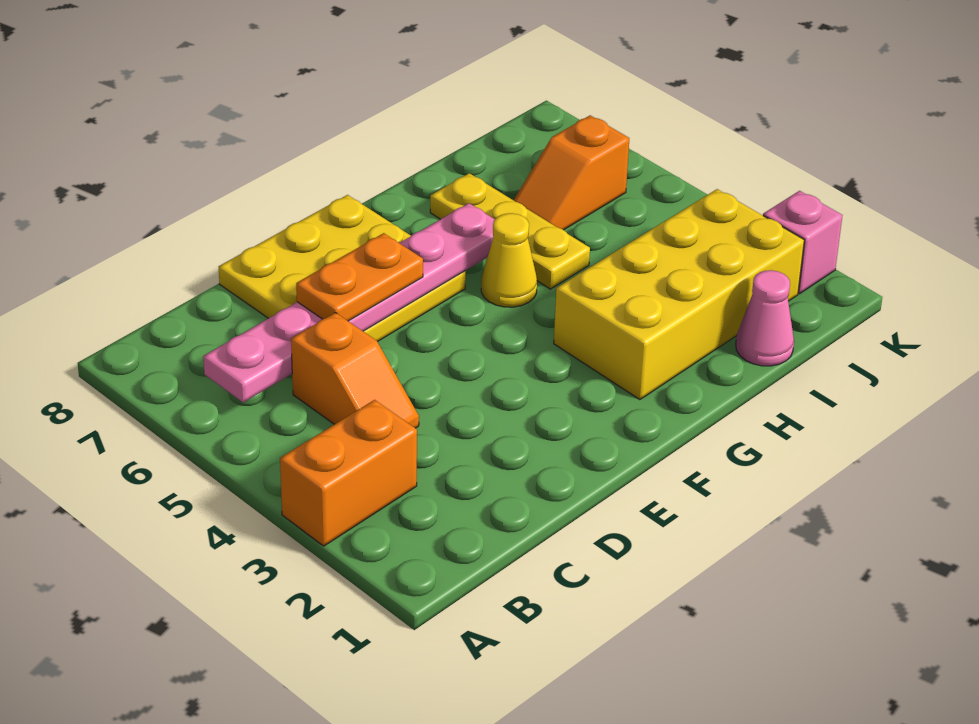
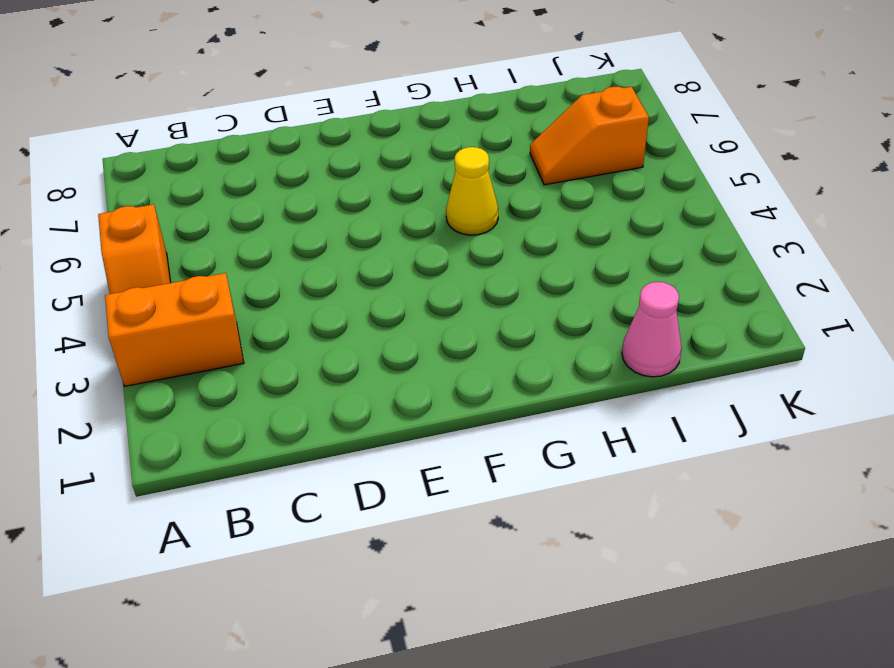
orange slope A4:A5 level 1 top 5 -> orange slope C4:C5 level 1 top 5
none -> yellow plate D6:F8 level 1
none -> yellow brick G2:J3 level 1

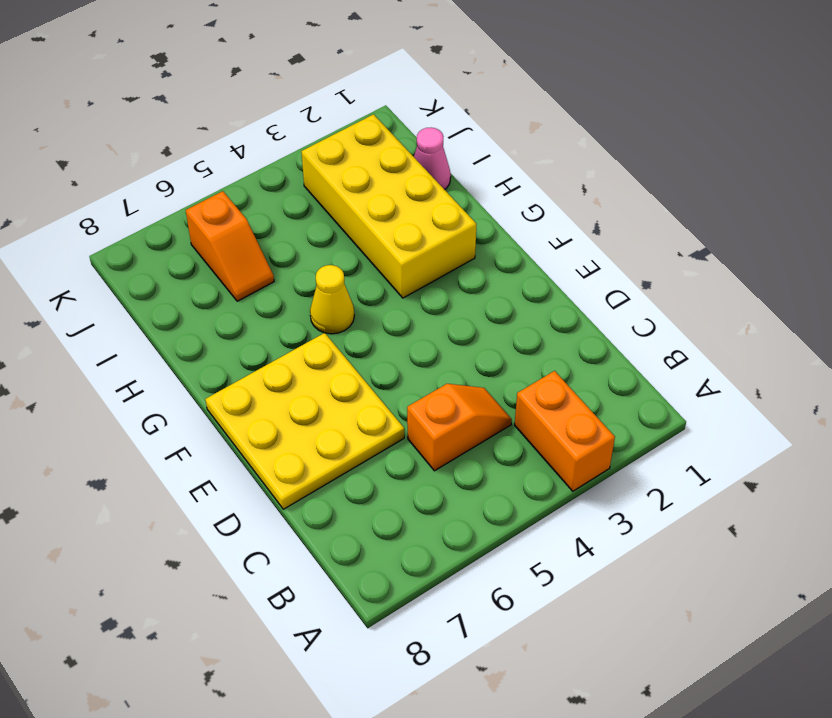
none -> yellow plate H5:H7 level 1
none -> pink brick K2 level 1

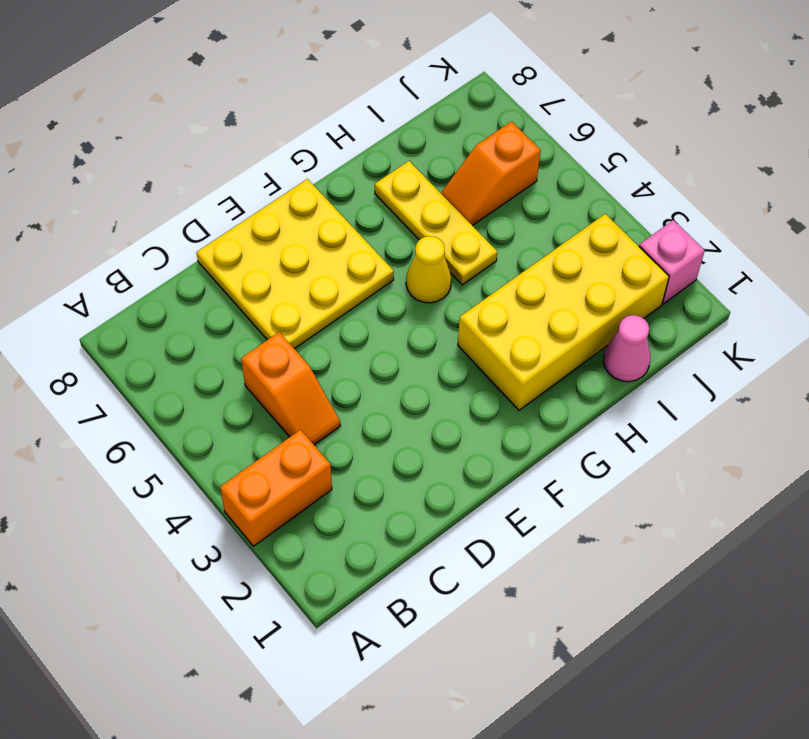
none -> pink plate B6:G6 level 2
none -> orange plate D6:E6 level 3

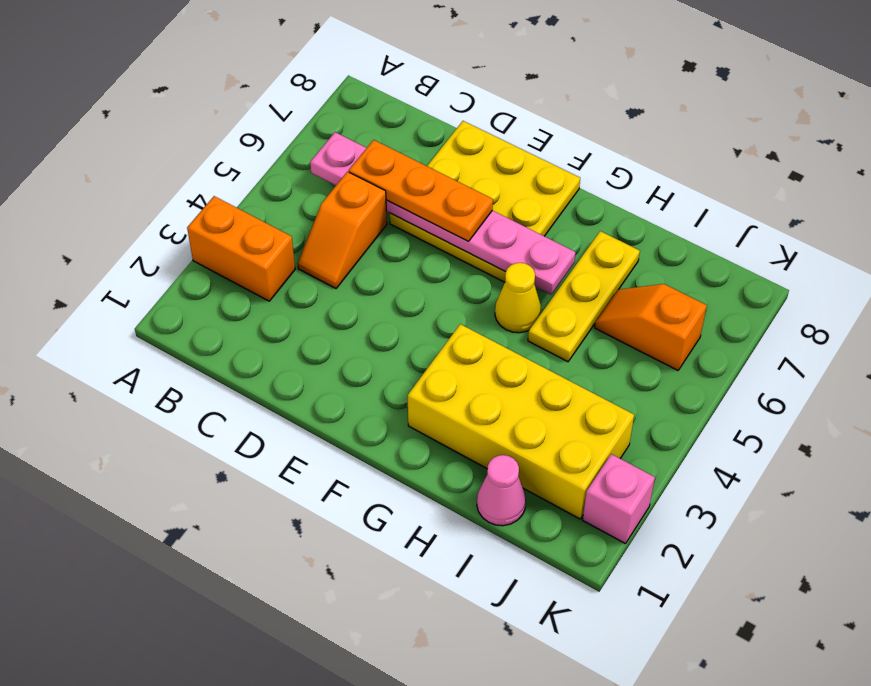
orange plate C6:E6 level 3 -> orange plate D6:E6 level 3

